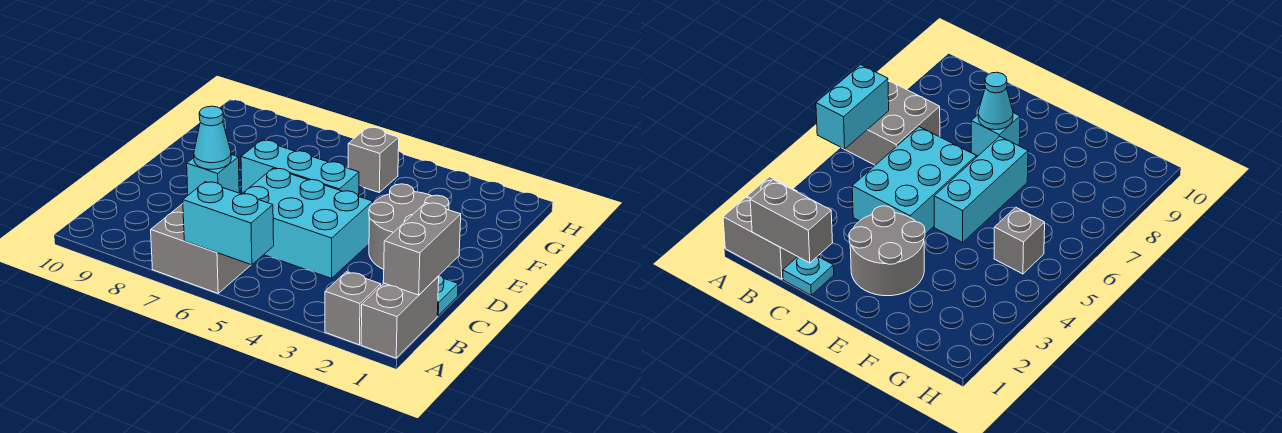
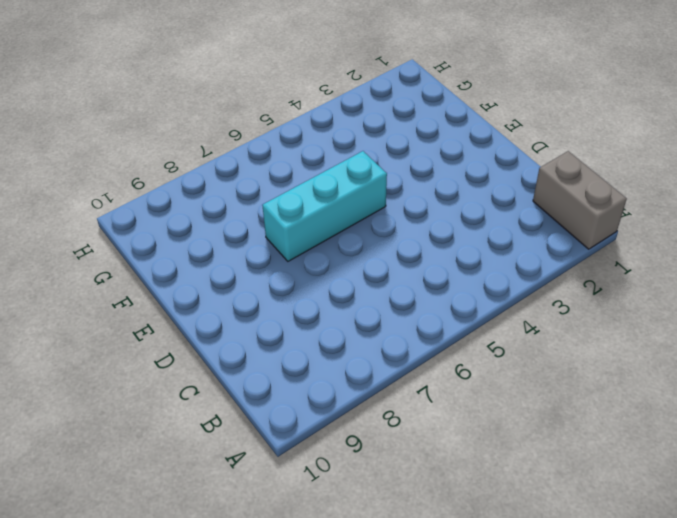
none -> grey brick A2 level 1
none -> grey brick A6:B7 level 1
none -> cyan plate C1 level 1

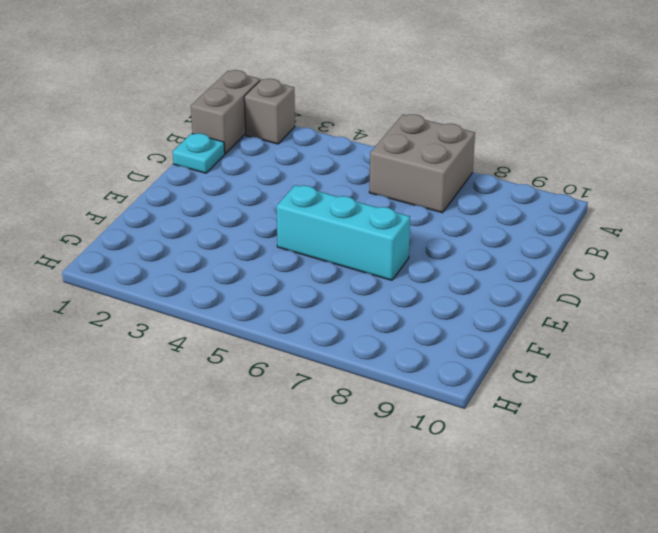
none -> cyan brick C4:D6 level 1
none -> grey round brick D2:E3 level 1
none -> cyan brick D8 level 1

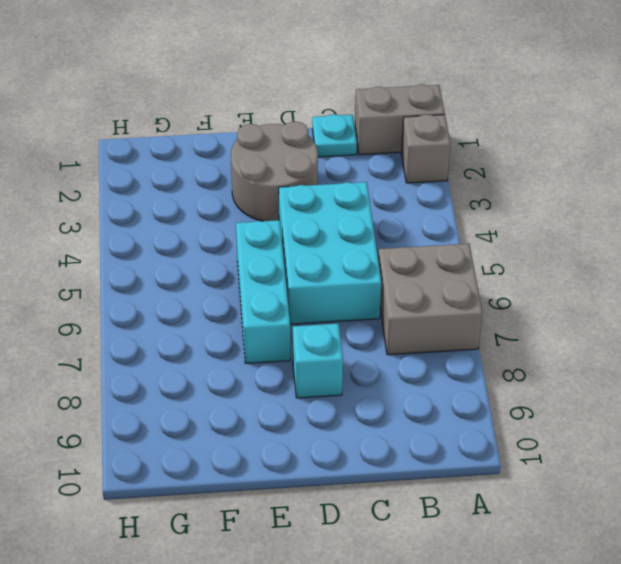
none -> grey brick G5 level 1
none -> cyan brick A5:A6 level 2
none -> grey brick B1:C1 level 2

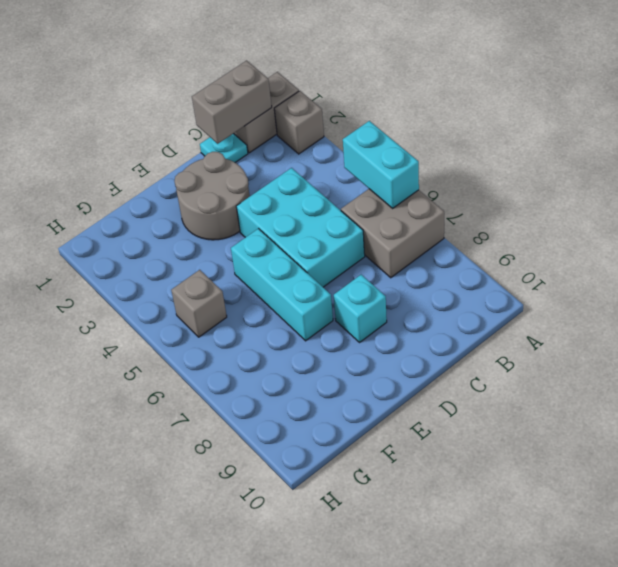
none -> cyan cone D8 level 2

